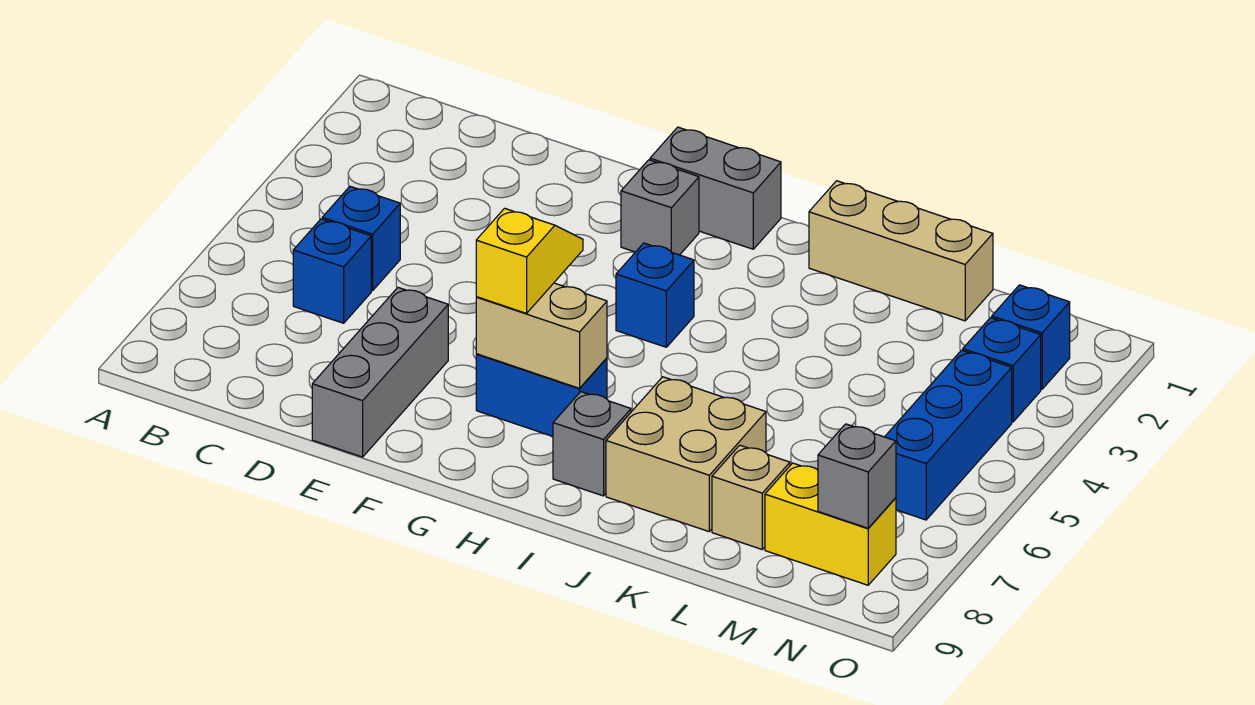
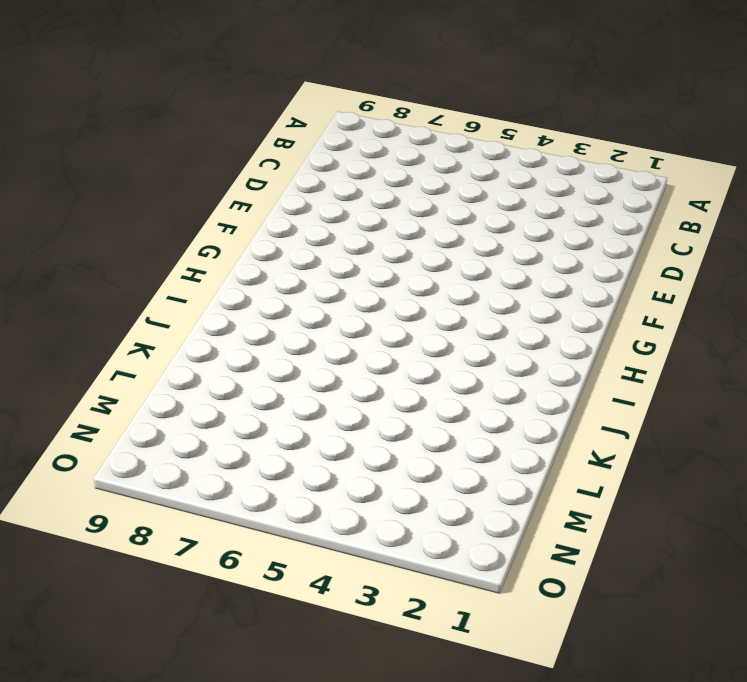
none -> blue brick C5 level 1
none -> blue brick C6 level 1
none -> grey brick E7:E9 level 1

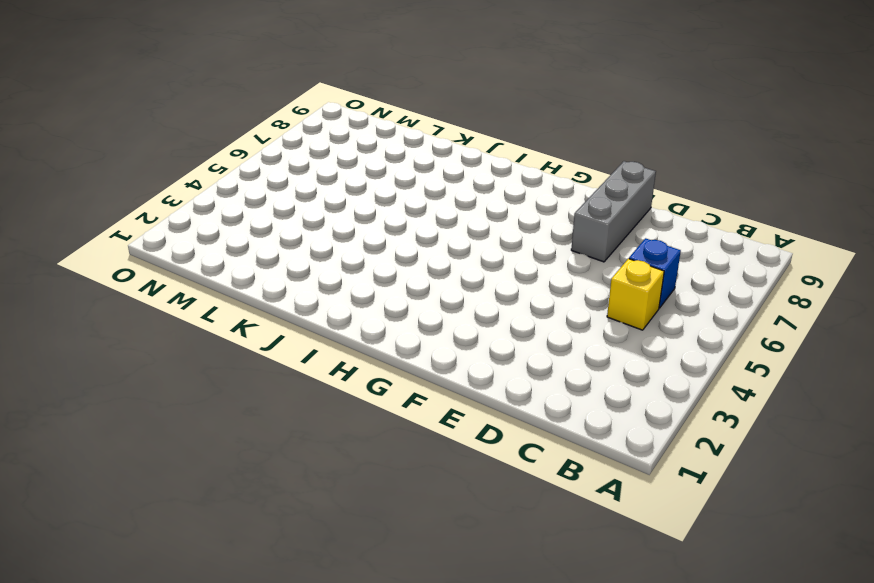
yellow brick C5 level 1 -> blue brick C5 level 1
none -> grey brick G1:H1 level 1
none -> grey brick G2 level 1
none -> blue brick G7:H7 level 1

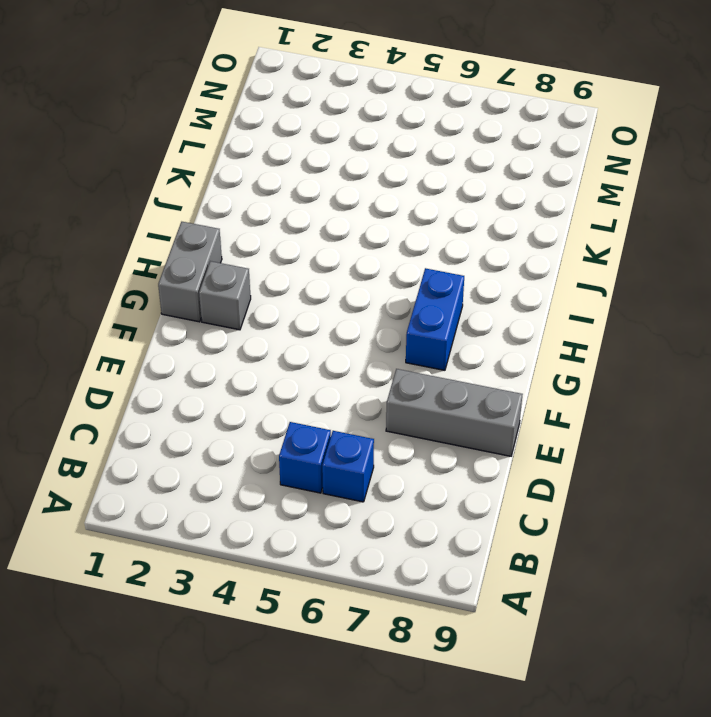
none -> blue brick H4 level 1
none -> grey brick I8 level 1
none -> tan brick J1:L1 level 1

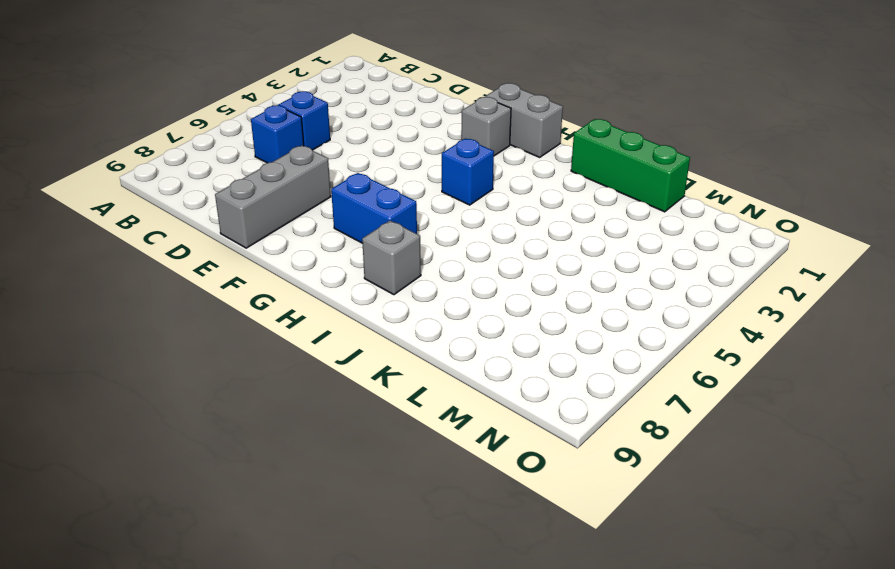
green brick J1:L1 level 1 -> tan brick J1:L1 level 1
none -> tan brick J7:K8 level 1
none -> tan brick L8 level 1
none -> yellow brick M8:N8 level 1

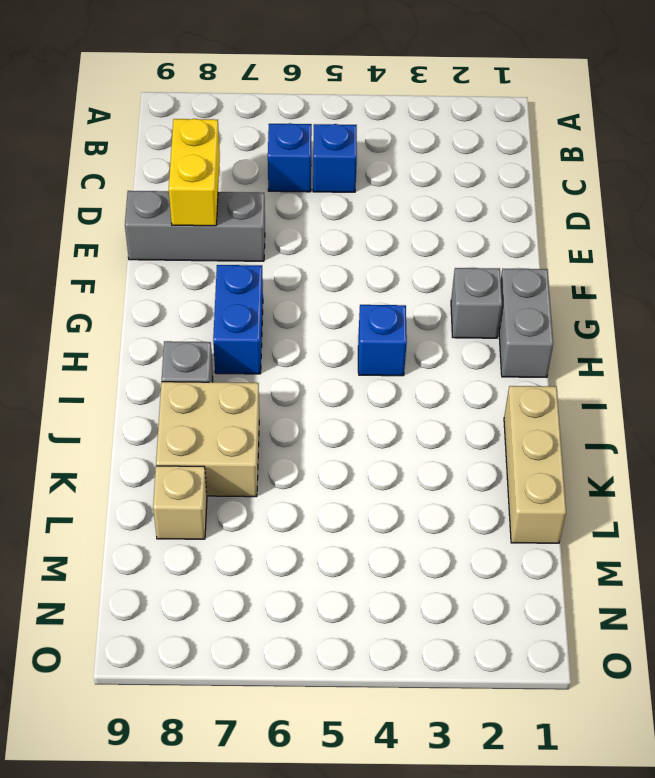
yellow brick D8:E8 level 2 -> yellow brick M8:N8 level 1
none -> blue brick N2 level 1
none -> blue brick N3 level 1
none -> blue brick N4:N6 level 1

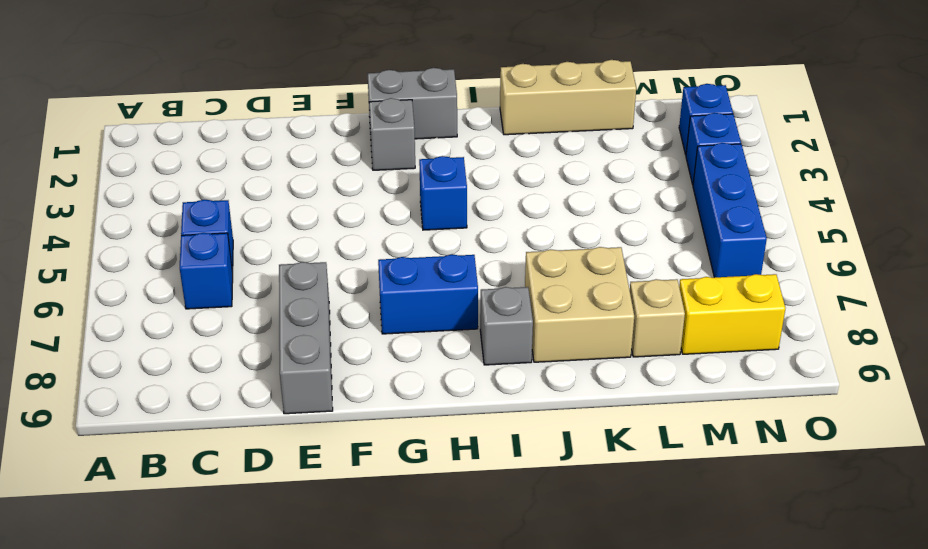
none -> tan brick G7:H7 level 2
none -> grey brick N8 level 2
none -> yellow slope G6:G7 level 3 top 7

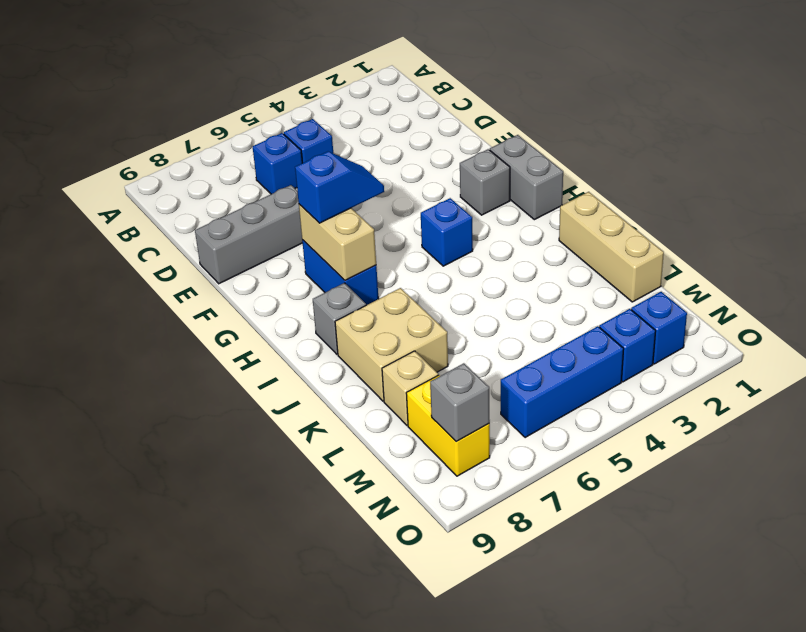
blue slope G6:G7 level 3 top 7 -> yellow slope G6:G7 level 3 top 7

